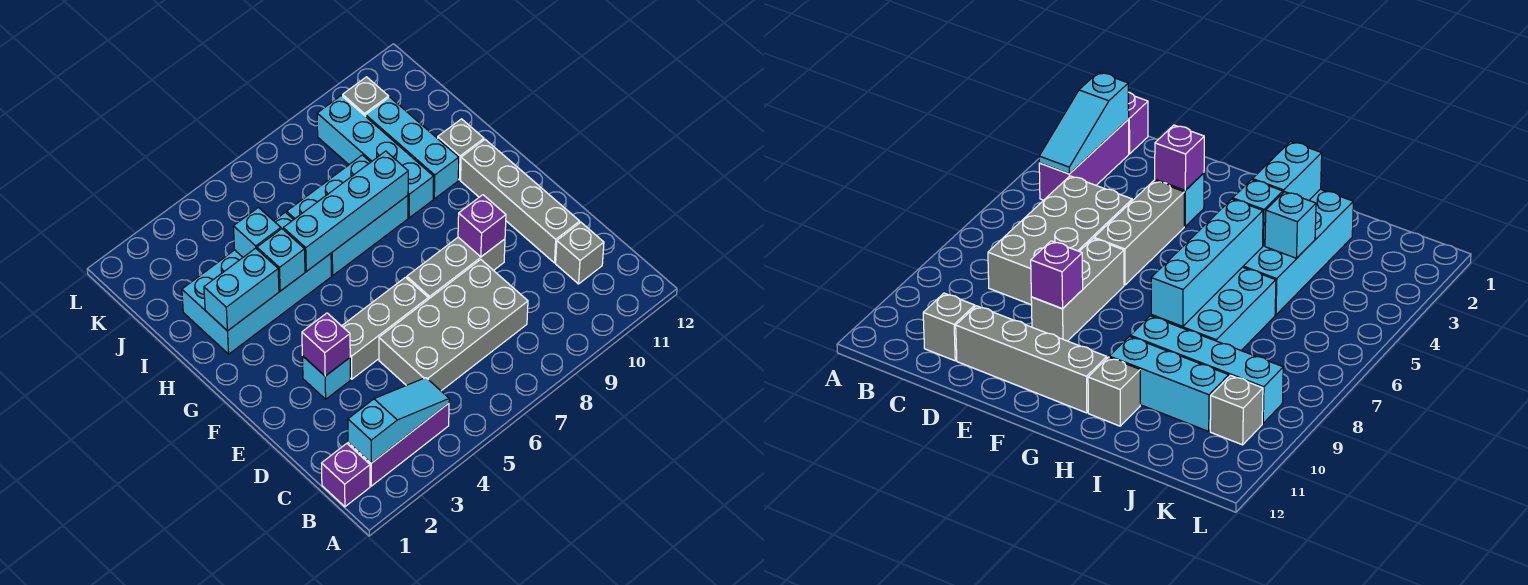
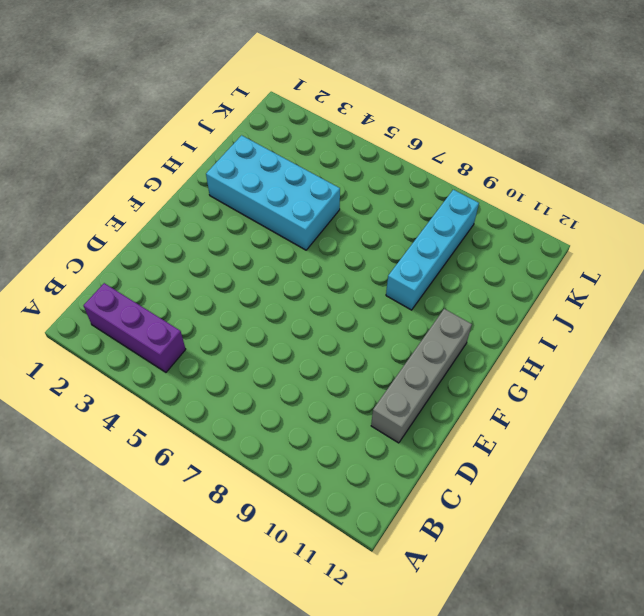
none -> purple brick B1 level 1
none -> grey brick C5:D8 level 1
none -> grey brick C11 level 1

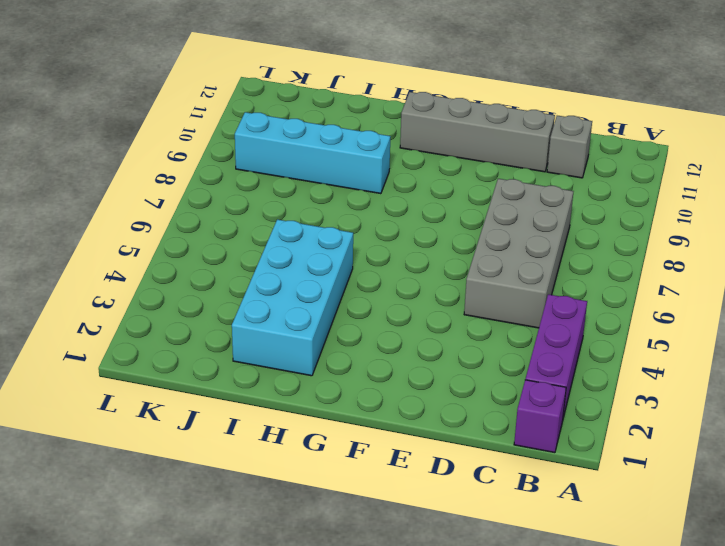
none -> cyan brick E3 level 1
none -> grey brick E4:E6 level 1
none -> grey brick E7:E9 level 1

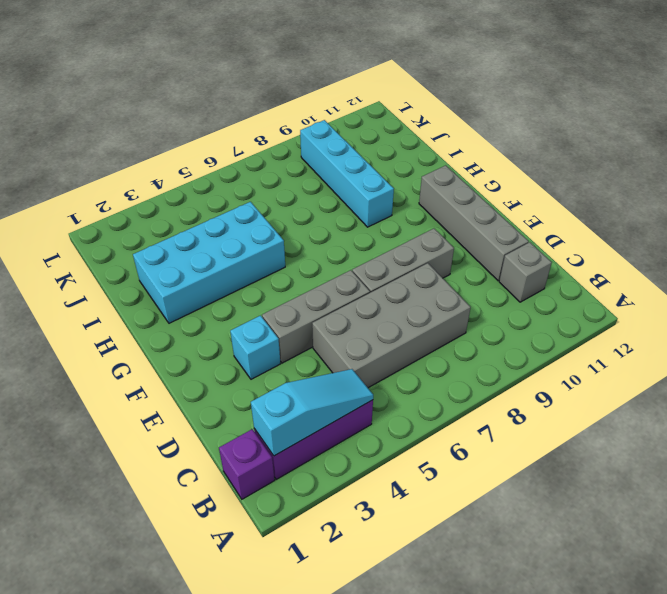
none -> cyan brick H6:I8 level 1
none -> cyan brick H10:J10 level 1
none -> grey brick H11 level 1

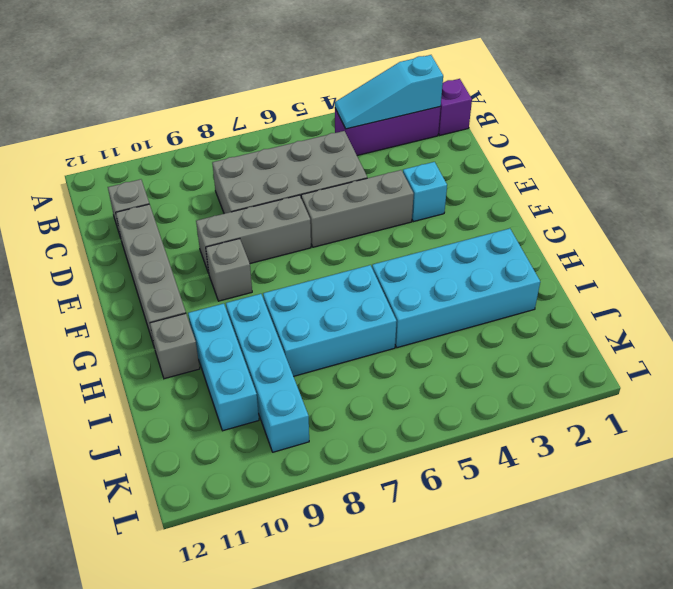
grey brick F9 level 1 -> grey brick K10 level 1
none -> purple brick E3 level 2
none -> purple brick E9 level 2
none -> cyan brick H2:H3 level 2

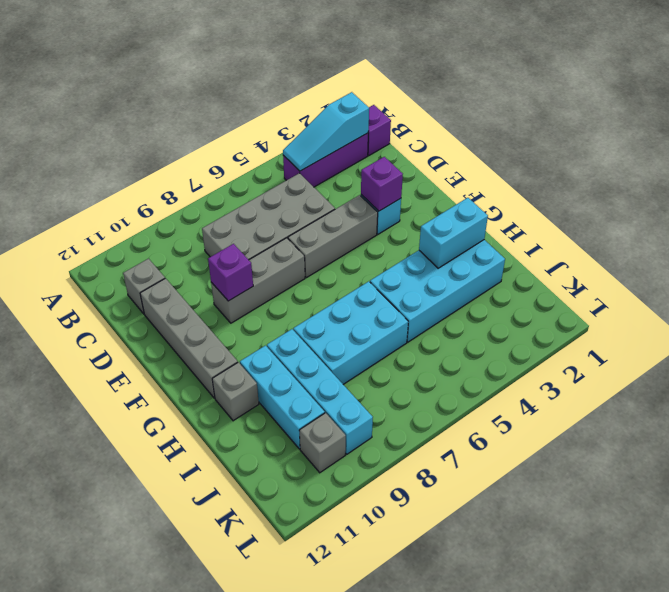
none -> cyan brick H4 level 2
none -> cyan brick H5:H8 level 2
none -> cyan brick I4 level 2

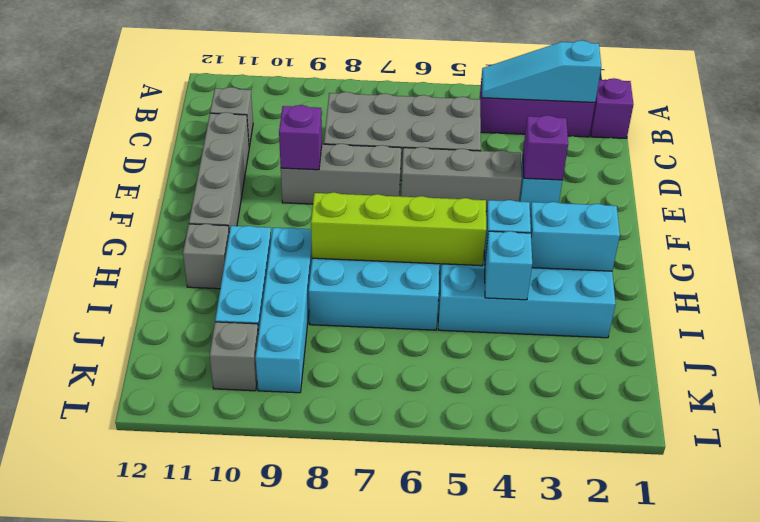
lime brick H5:H8 level 2 -> cyan brick H5:H8 level 2

